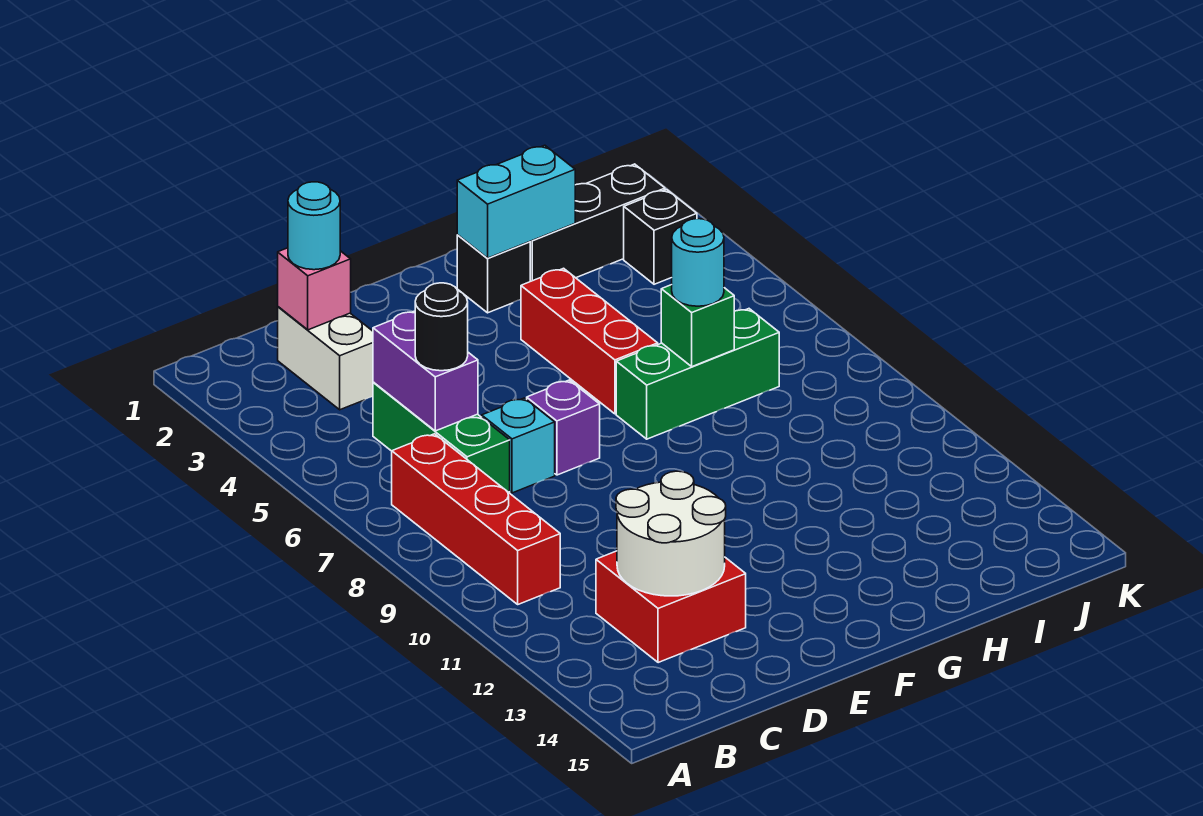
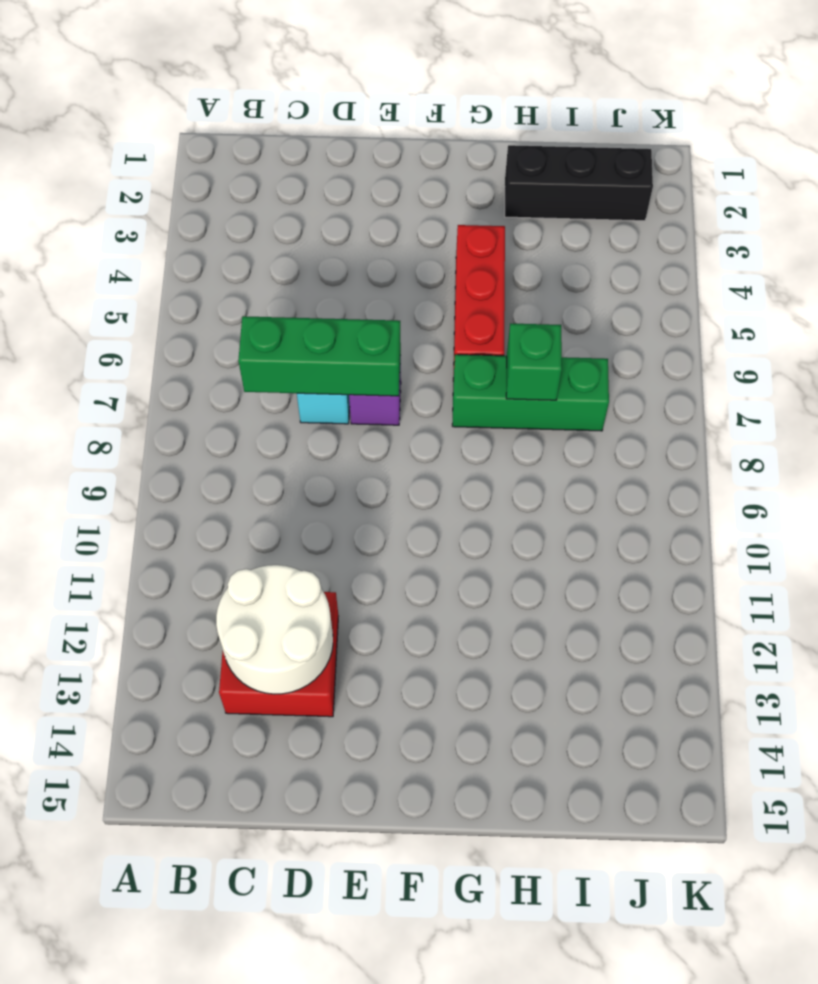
green brick C7:E7 level 2 -> green brick C5:C7 level 1
none -> red brick B7:B10 level 1
none -> white brick C2:C3 level 1
none -> black brick G2 level 1

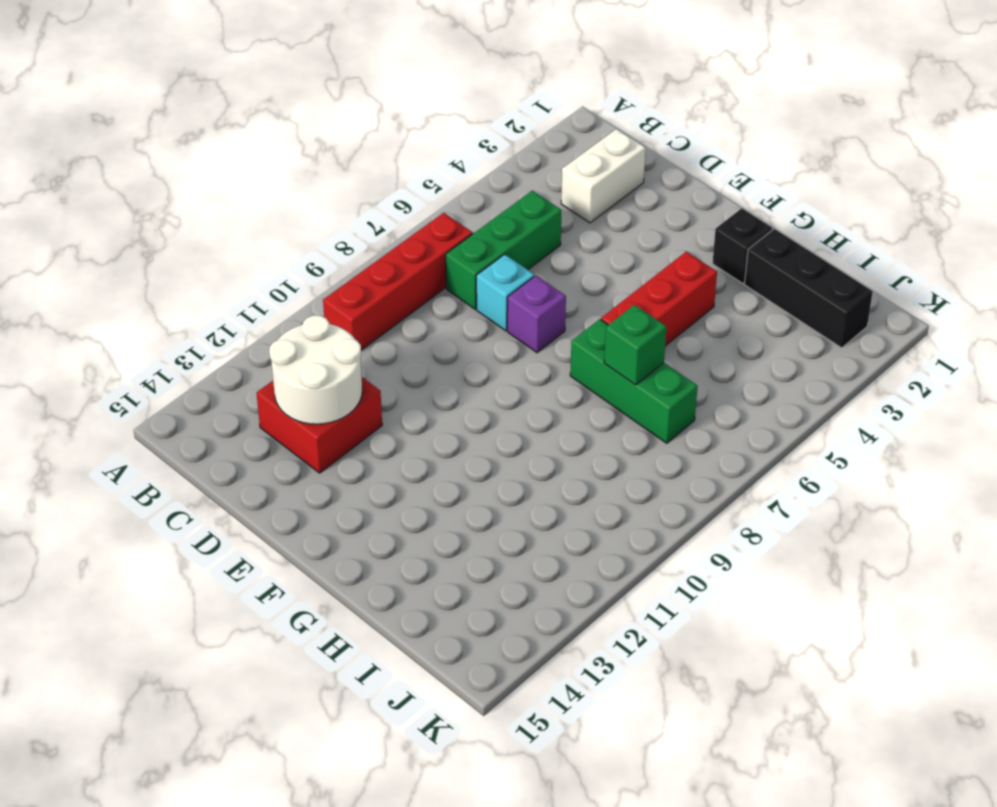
none -> black brick J3 level 1
none -> pink brick C2 level 2
none -> purple brick C5:C6 level 2

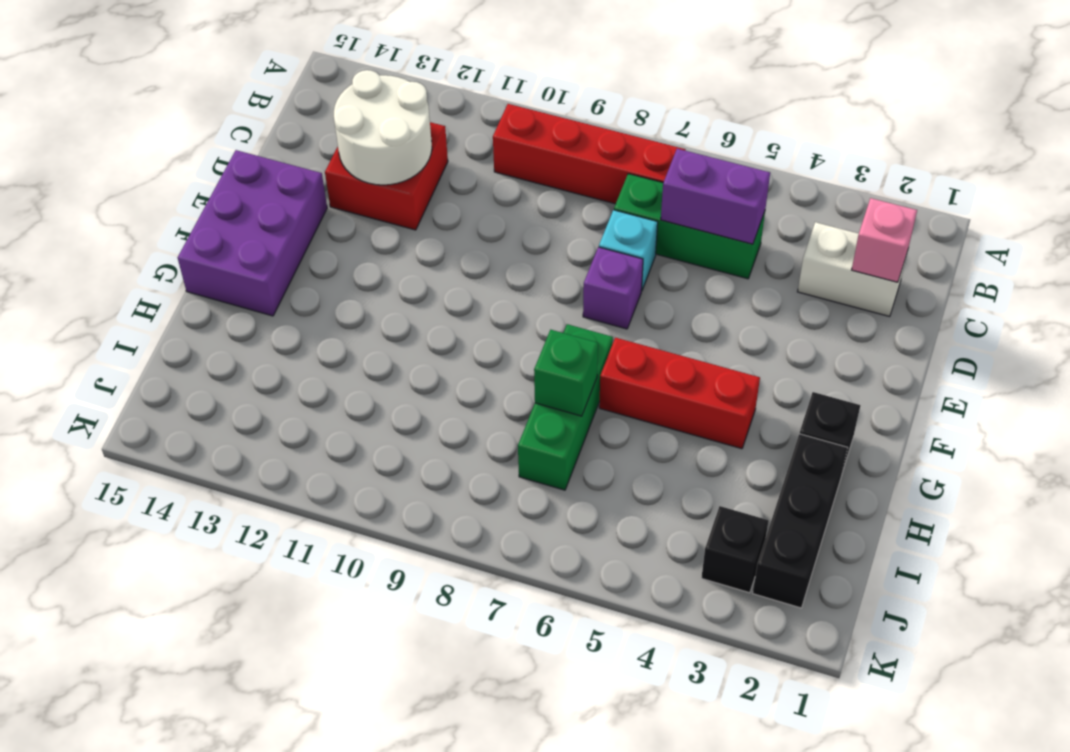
purple brick E14:G15 level 1 -> none
none -> cyan brick G2:H2 level 2
none -> cyan round brick C2 level 3
none -> black round brick C6 level 3

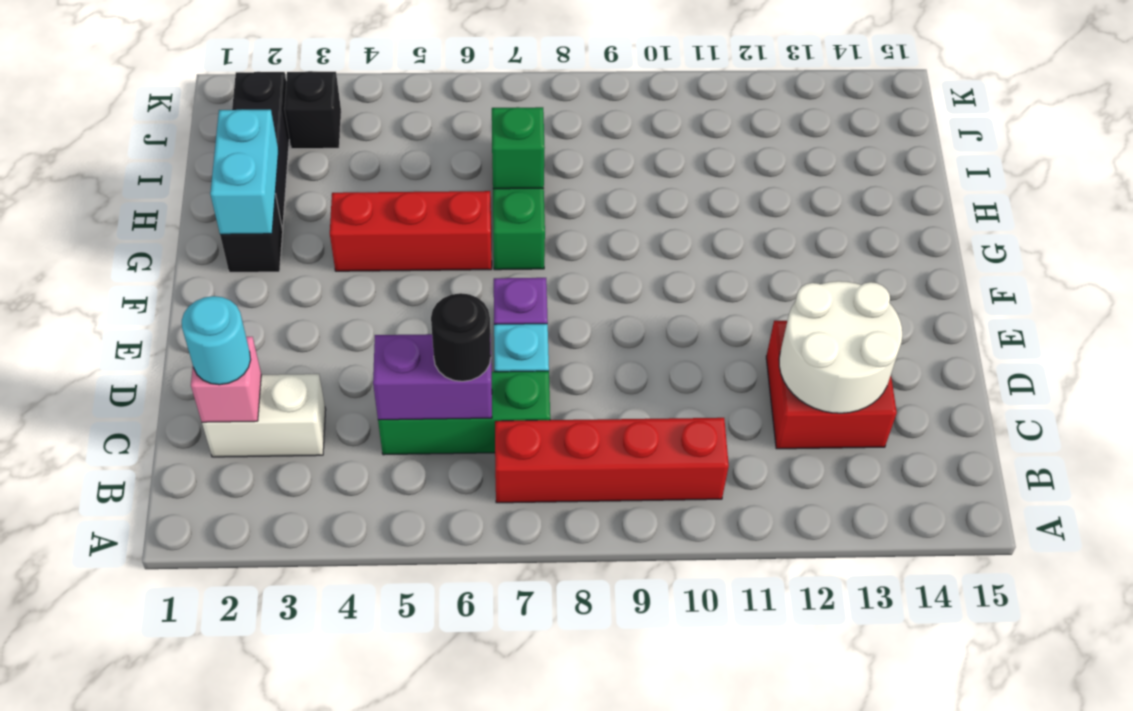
none -> cyan round brick H7 level 3

